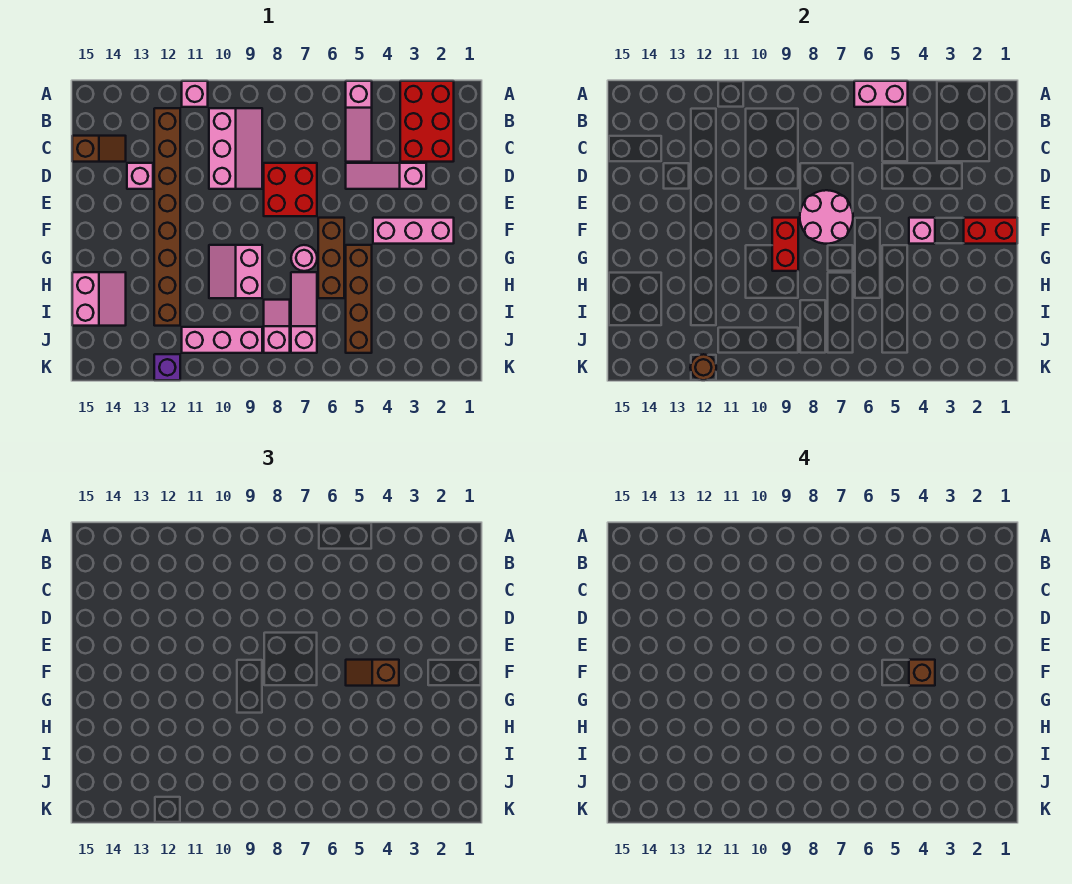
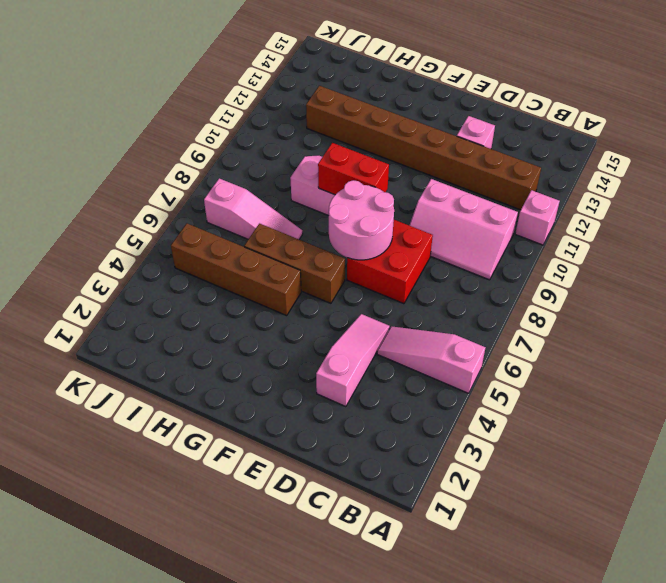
none -> red brick A2:C3 level 1
none -> brown slope C14:C15 level 1 top 15
none -> pink brick F2:F4 level 1

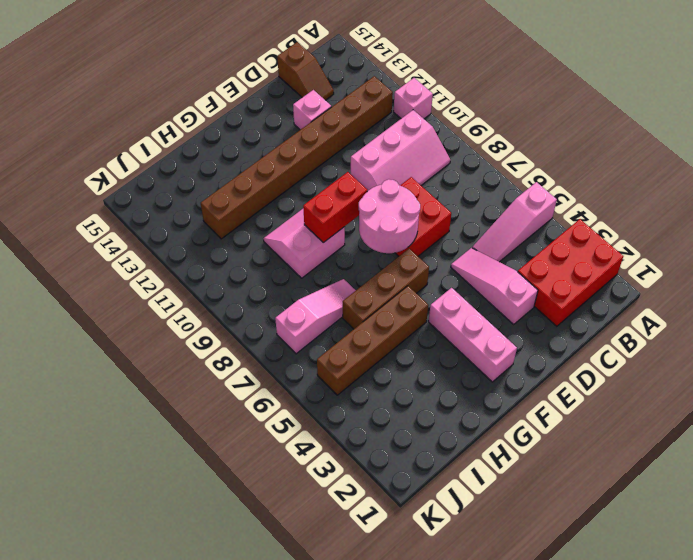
none -> pink round brick G7 level 1
none -> pink slope H14:I15 level 1 top 15
none -> pink slope I8:J8 level 1 top J

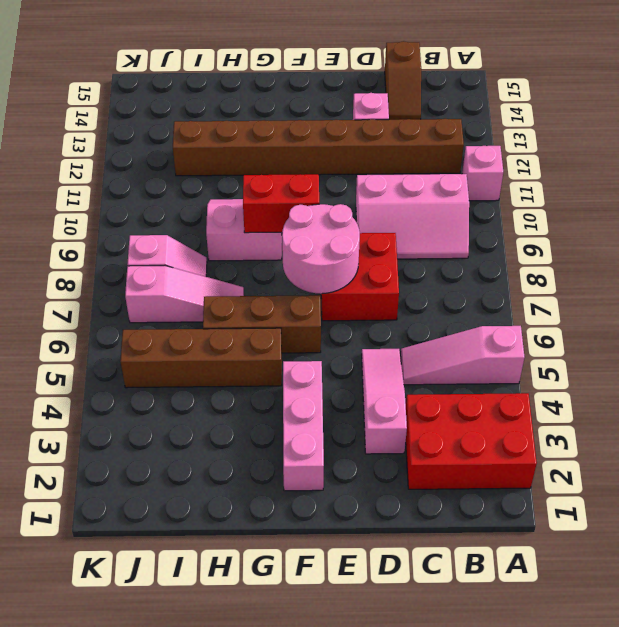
none -> pink round brick G7 level 1
none -> pink slope H14:I15 level 1 top 15
none -> pink brick J9:J11 level 1

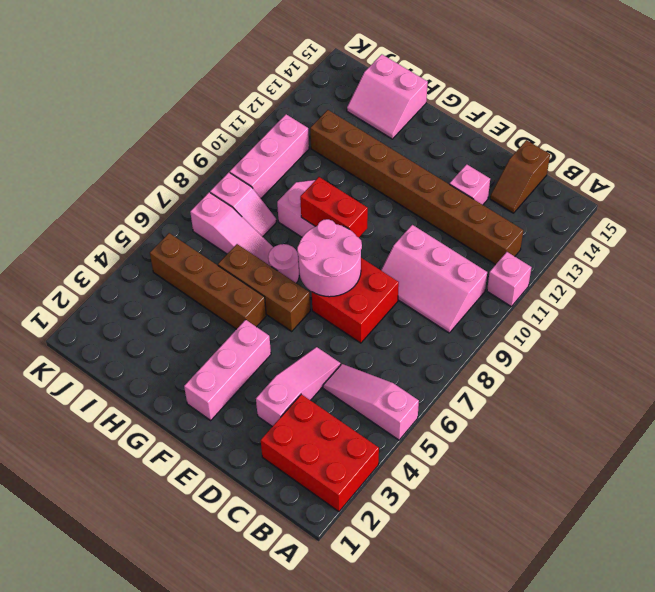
none -> purple brick K12 level 1
none -> pink brick A5:A6 level 2
none -> red brick F1:F2 level 2

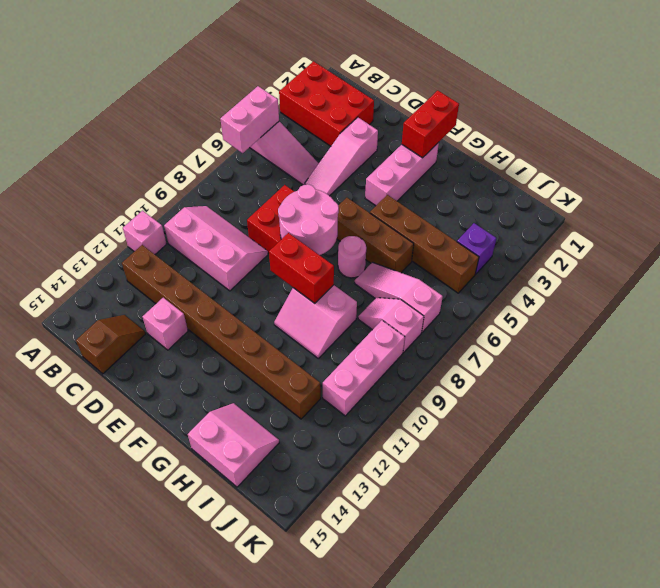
purple brick J4 level 1 -> purple brick K12 level 1
none -> pink brick F4 level 2
none -> brown round brick K12 level 2
none -> brown slope F4:F5 level 3 top 4

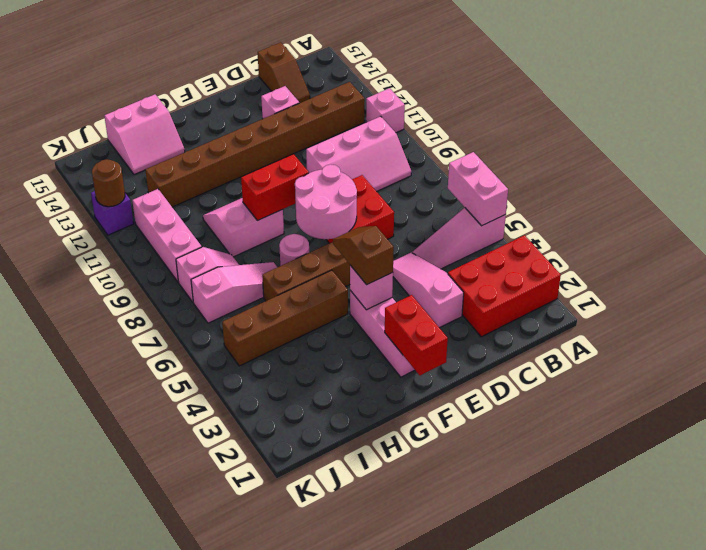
none -> brown brick F4 level 4

